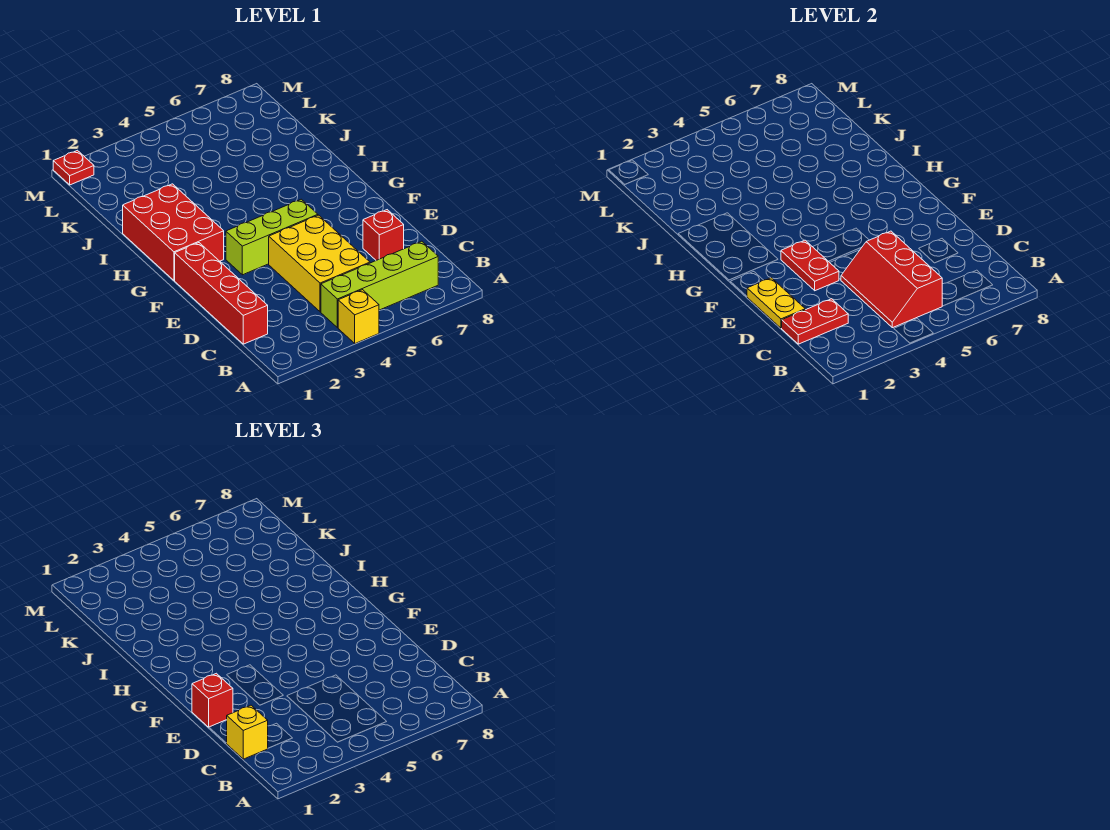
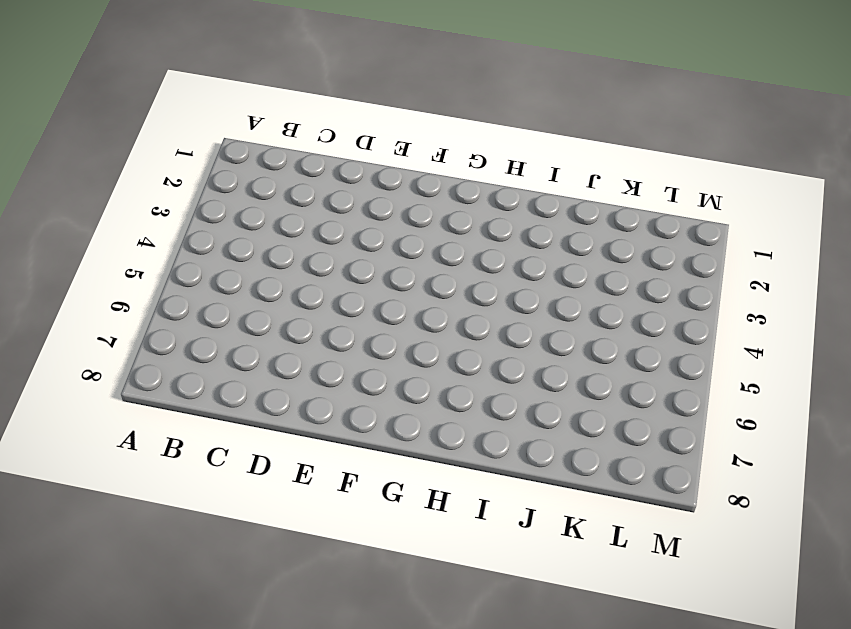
none -> yellow brick A4 level 1
none -> lime brick B4:B7 level 1
none -> red brick C1:F1 level 1

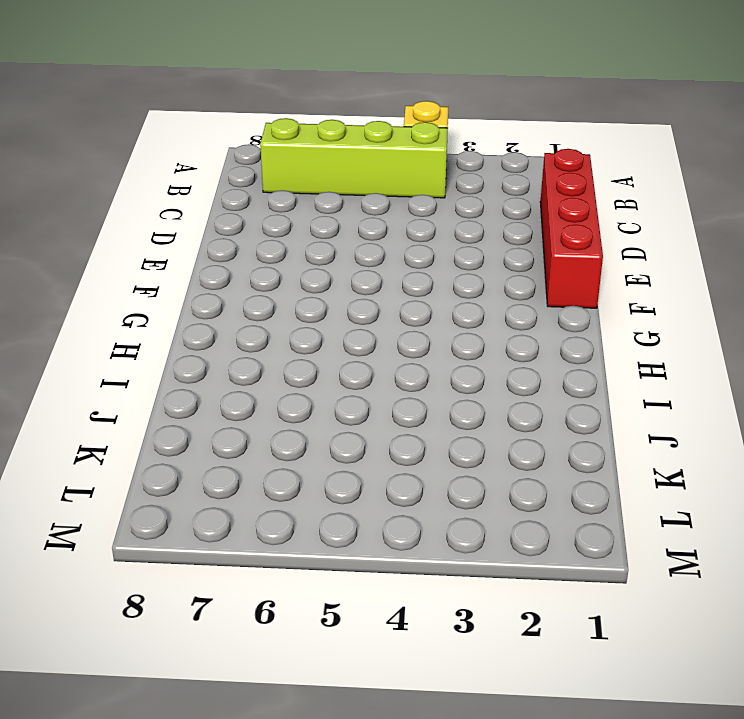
none -> yellow brick C4:E5 level 1
none -> red brick D7 level 1
none -> lime brick F3:F5 level 1

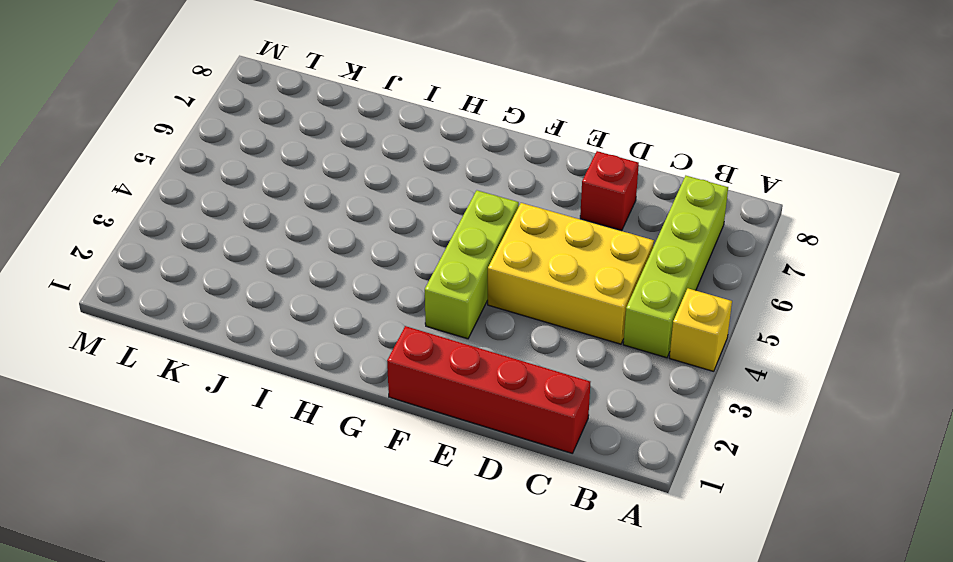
none -> red brick G1:I2 level 1
none -> red plate M1 level 1
none -> red slope B4:D5 level 2 top 5

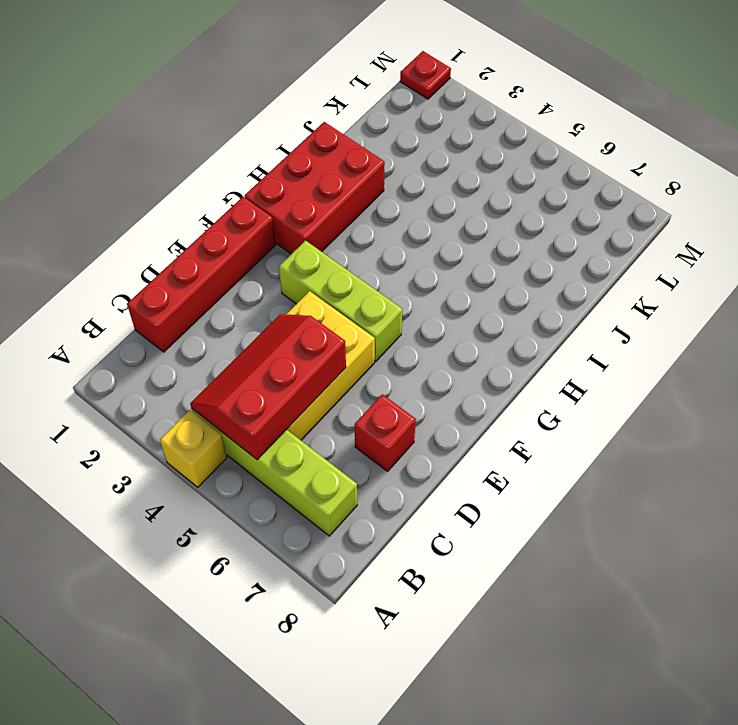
none -> red plate C1:C2 level 2
none -> yellow plate D1:E1 level 2
none -> red plate E3:F3 level 2

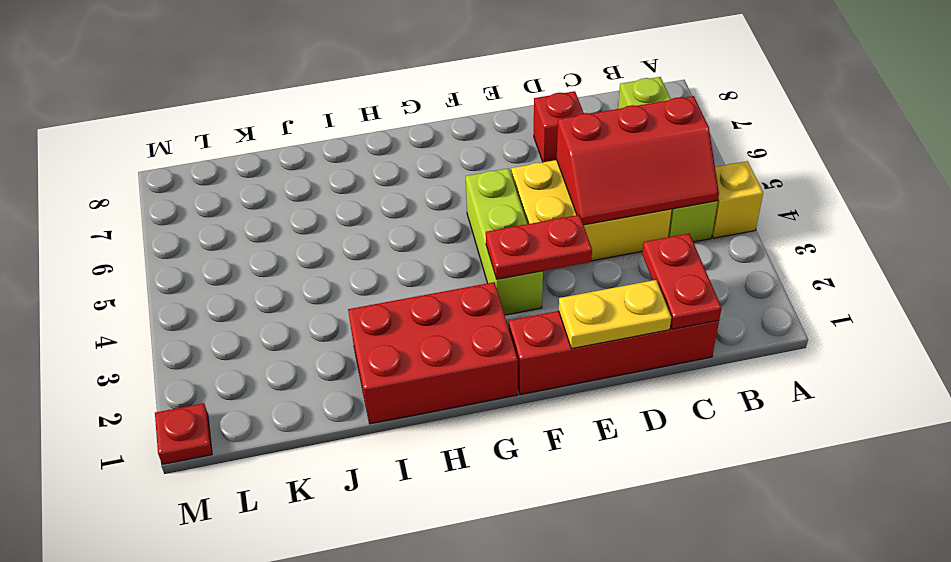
none -> yellow brick C1 level 3
none -> red brick E1 level 3

